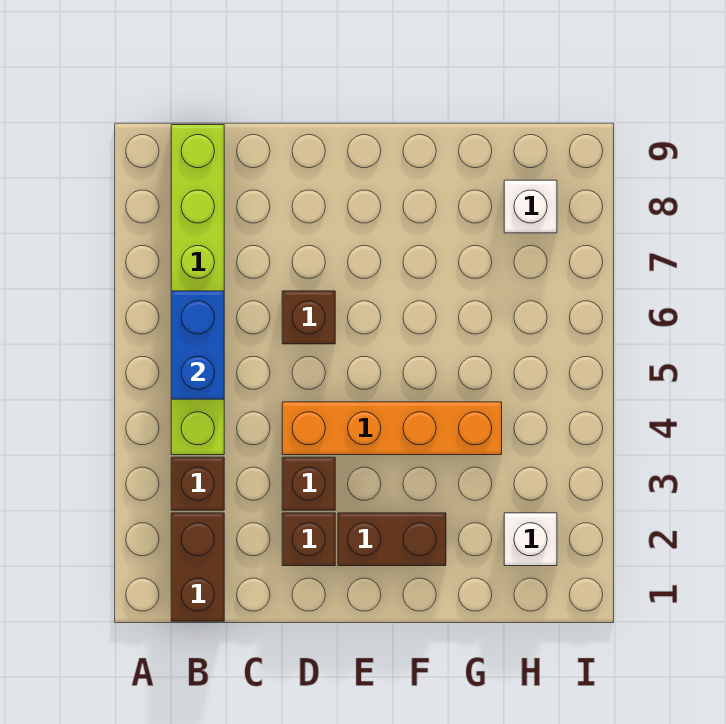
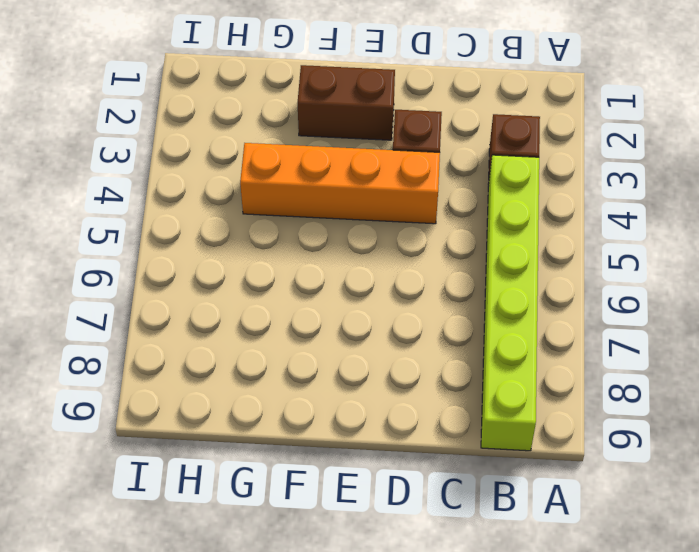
none -> brown brick B1:B2 level 1
none -> brown brick D2 level 1

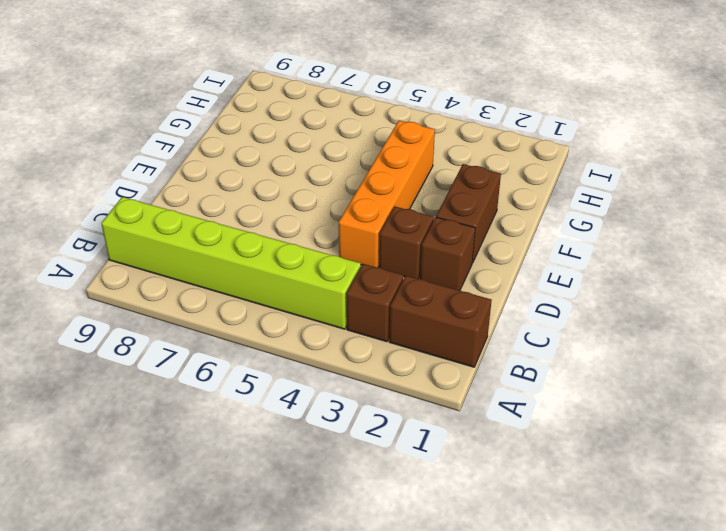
none -> brown brick D6 level 1
none -> white brick H2 level 1

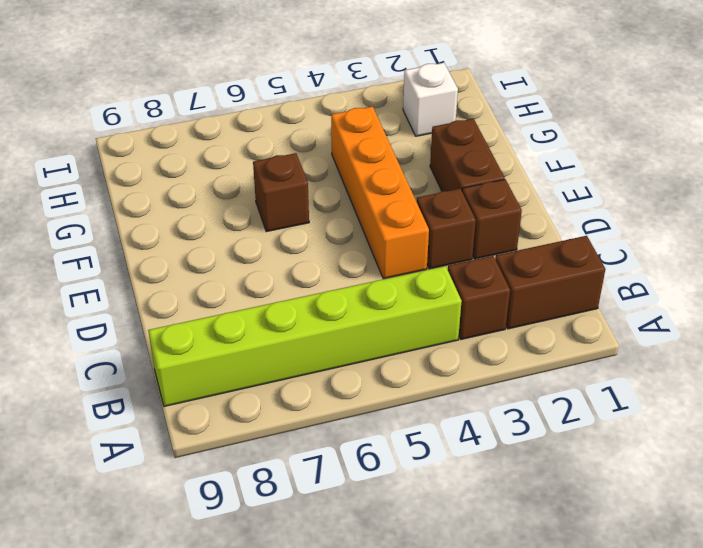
brown brick F6 level 1 -> brown brick D6 level 1
none -> white brick H8 level 1
none -> blue brick B5:B6 level 2

